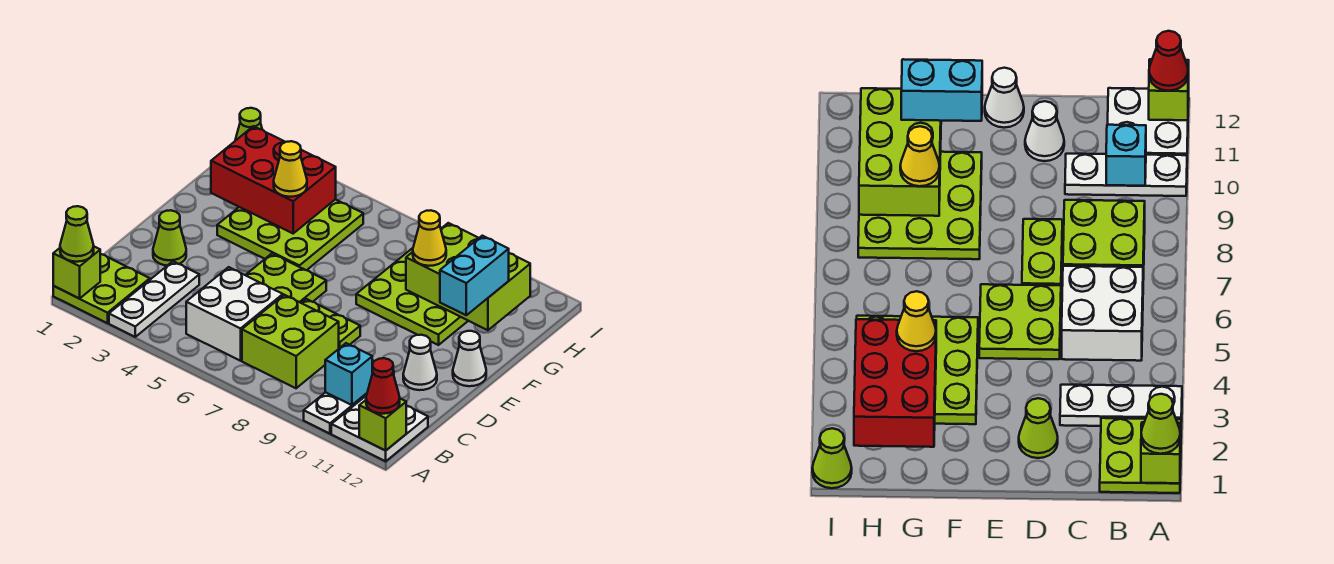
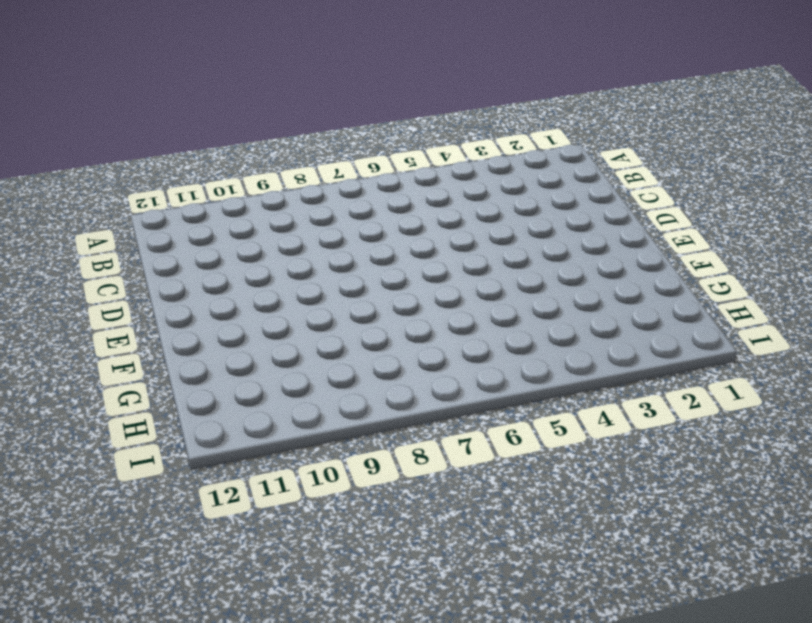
none -> lime plate A1:B2 level 1
none -> white plate A3:C3 level 1
none -> white plate A10:C10 level 1

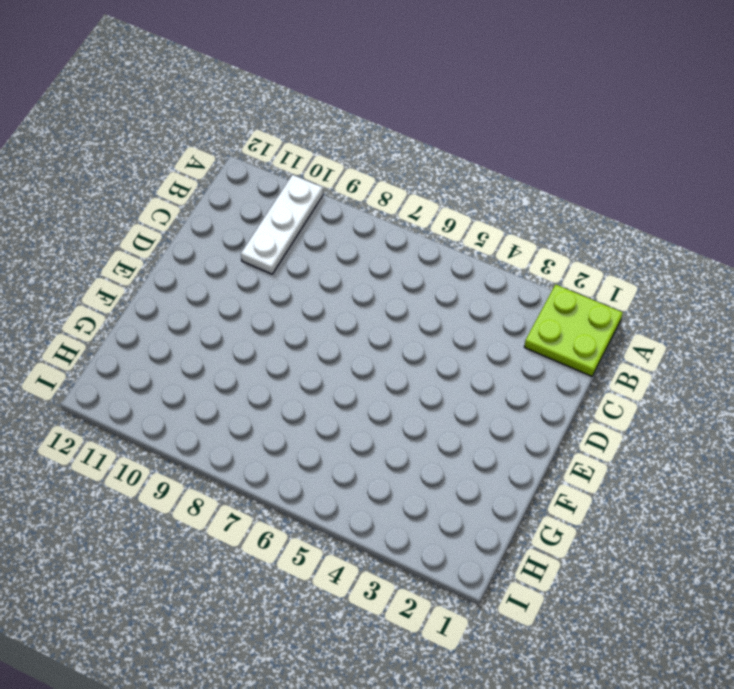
none -> white plate A3:C3 level 1
none -> white plate A11:B12 level 1
none -> white brick B5:C6 level 1

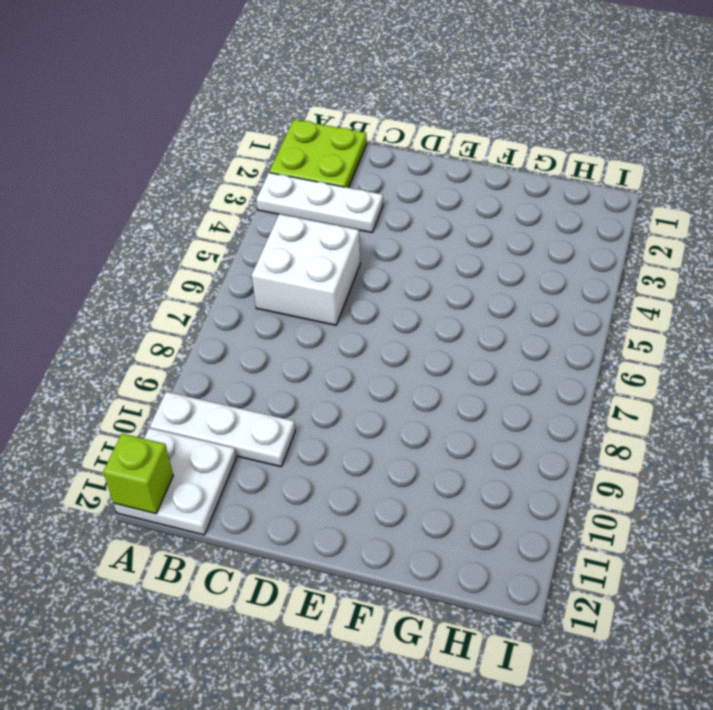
none -> lime brick B7:C8 level 1
none -> lime cone D2 level 1
none -> lime plate D5:E6 level 1

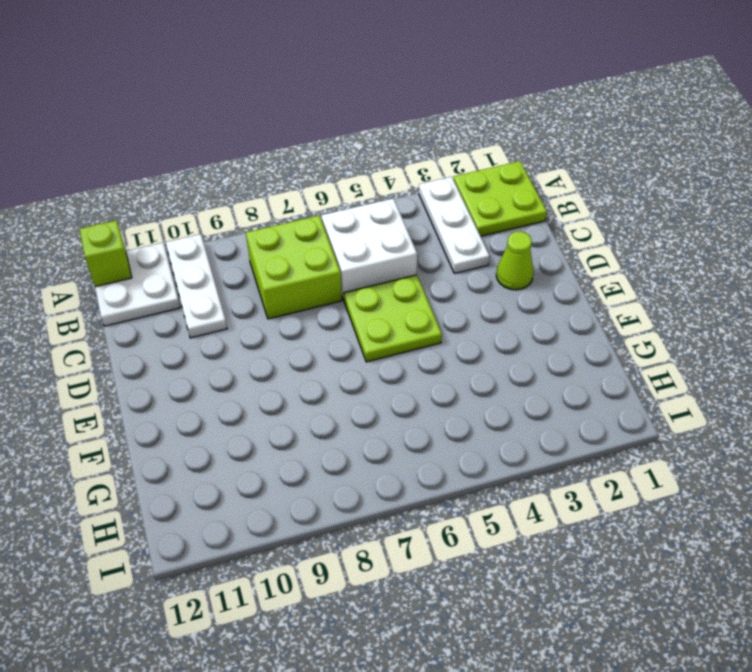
none -> lime plate D7:D8 level 1
none -> white cone D11 level 1
none -> white cone E12 level 1

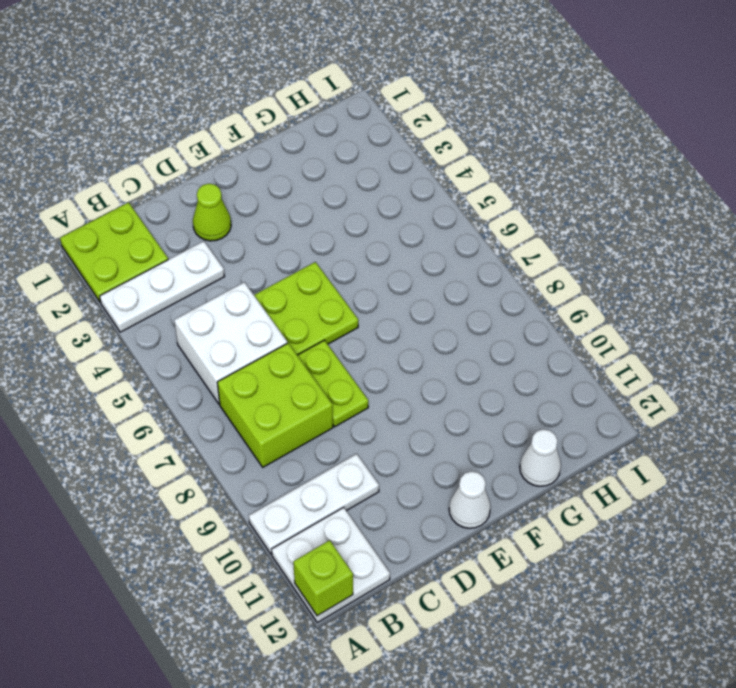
white cone G12 level 1 -> white cone D11 level 1
none -> lime plate F3:H5 level 1
none -> lime plate F8:H10 level 1
none -> lime cone I1 level 1

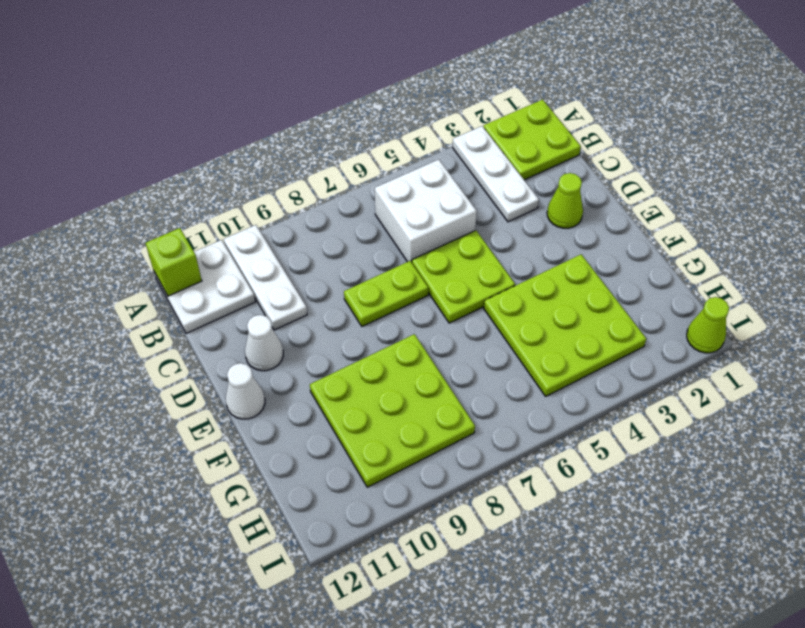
none -> lime brick B7:C8 level 1
none -> lime brick A1 level 2
none -> cyan brick B10 level 2

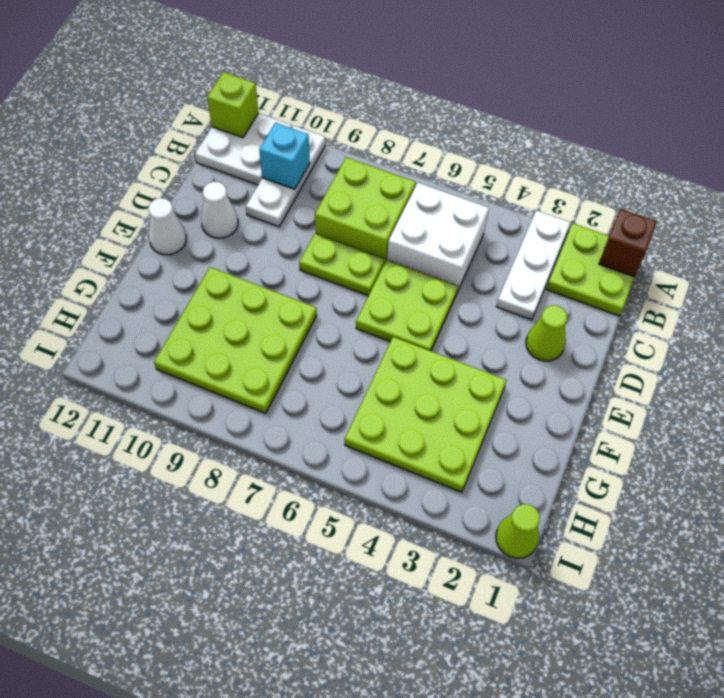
brown brick A1 level 2 -> lime brick A1 level 2
none -> red brick G2:H4 level 2
none -> lime brick G9:H11 level 2
none -> lime cone A1 level 3

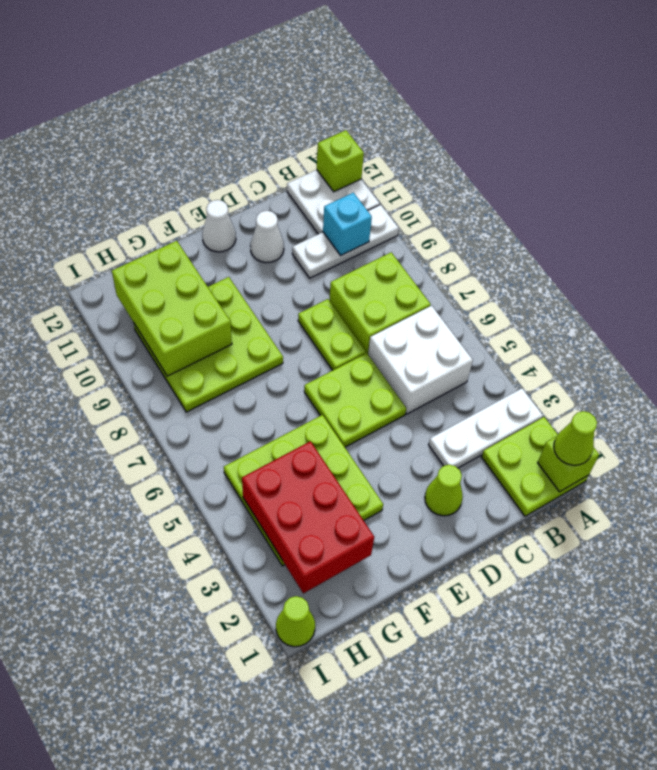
none -> red cone A12 level 3
none -> cyan brick F11:G11 level 3
none -> yellow cone G4 level 3

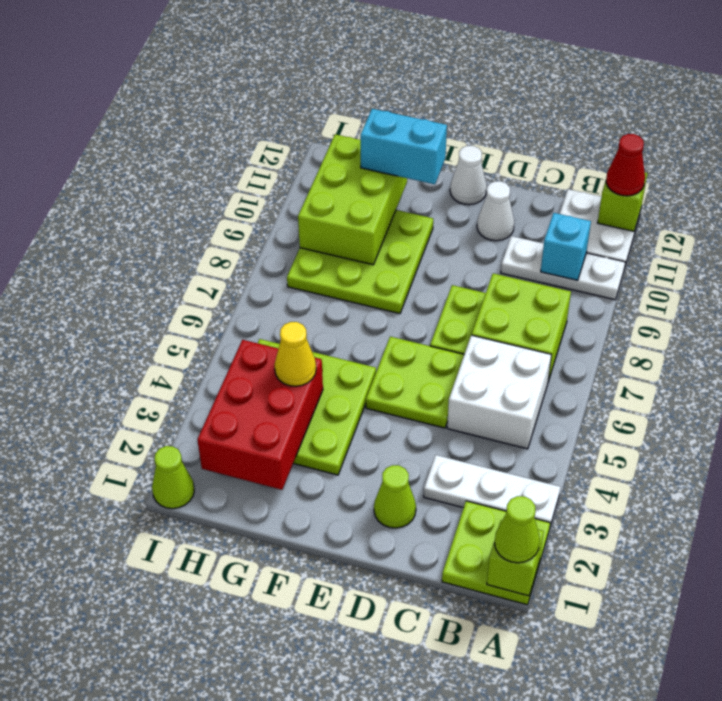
none -> yellow cone G9 level 3

